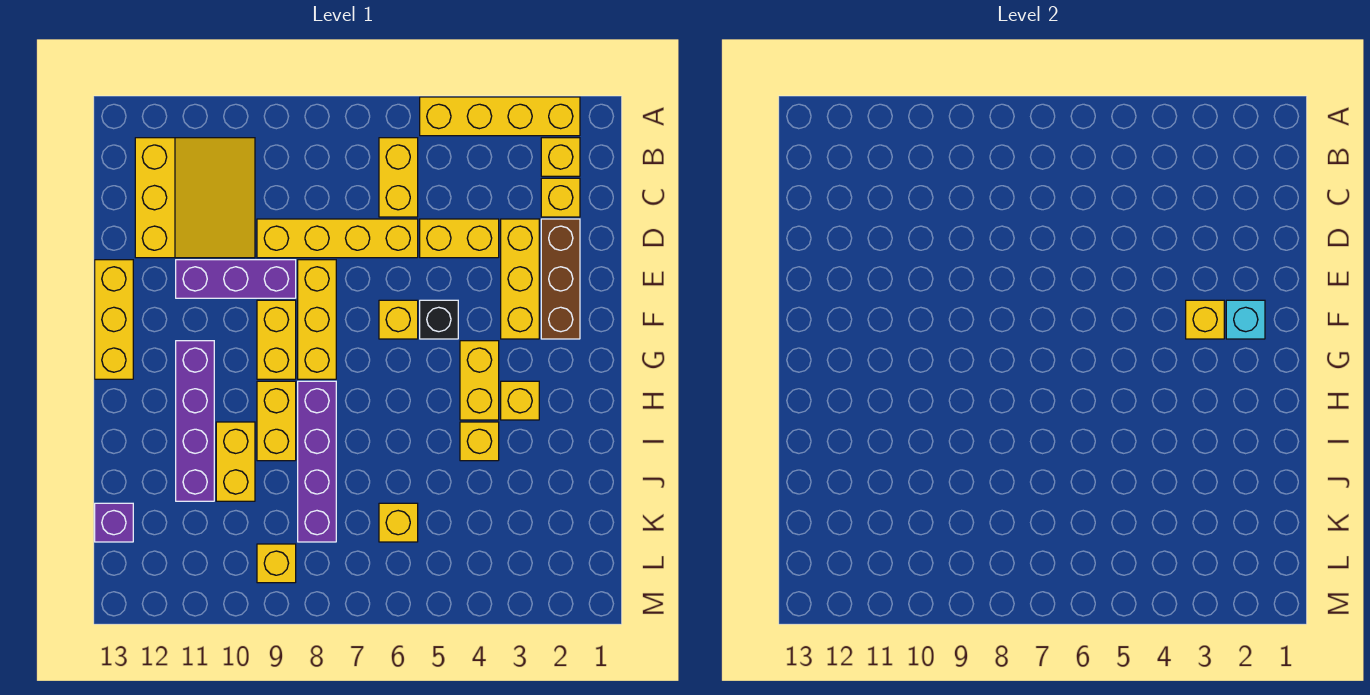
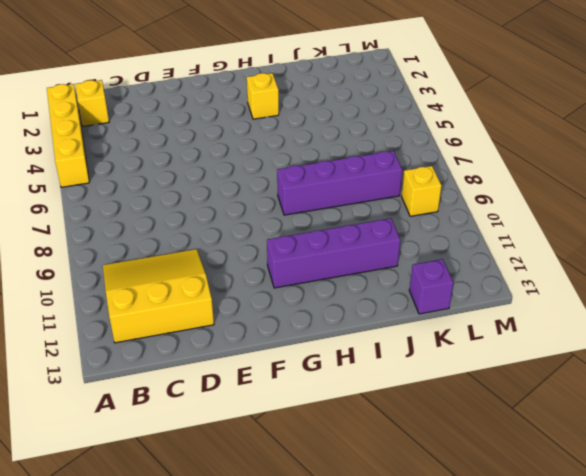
none -> yellow brick B6:C6 level 1
none -> yellow brick C2 level 1
none -> brown brick D2:F2 level 1

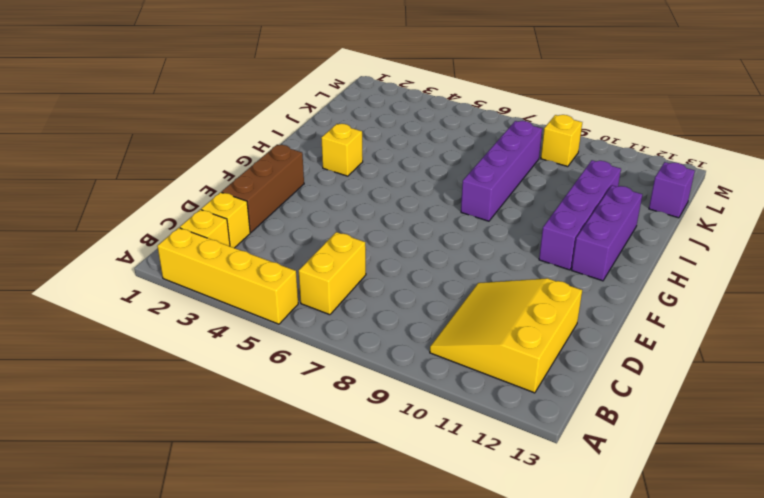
purple brick G12:I12 level 1 -> purple brick E9:E11 level 1
none -> yellow brick D3:F3 level 1
none -> yellow brick D4:D5 level 1
none -> yellow brick D6:D9 level 1

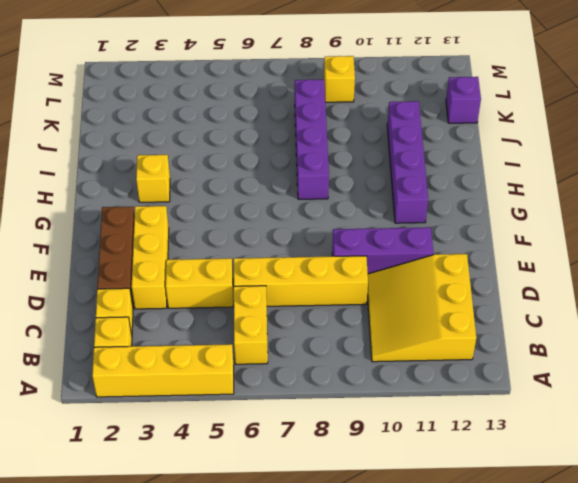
none -> yellow brick E8:G8 level 1
none -> yellow brick E13:G13 level 1
none -> black brick F5 level 1

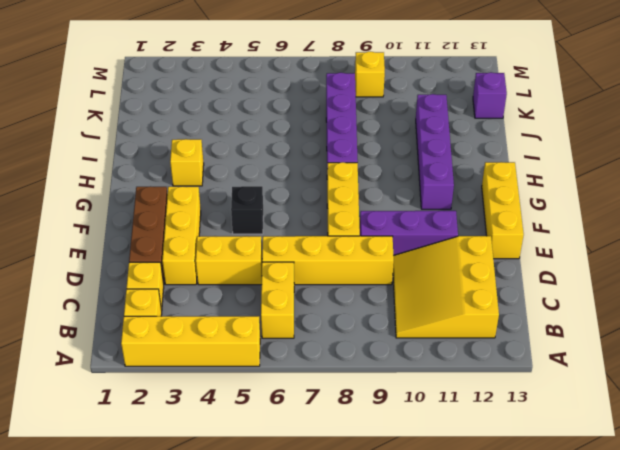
none -> yellow brick F6 level 1
none -> yellow brick F9:G9 level 1
none -> yellow brick G4:H4 level 1

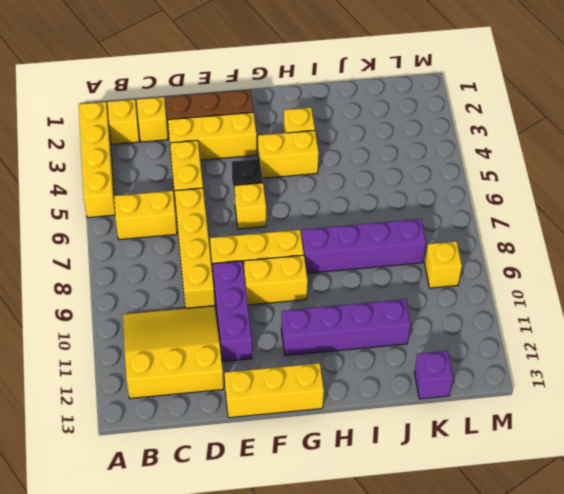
none -> yellow brick H9:I9 level 1
none -> yellow brick I4 level 1
none -> yellow brick I10:J10 level 1

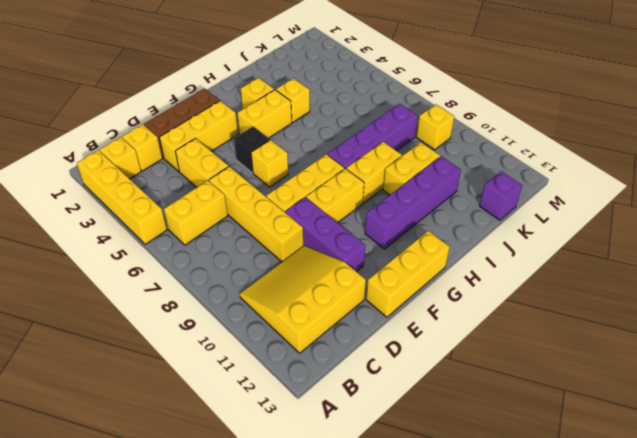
none -> yellow brick K6 level 1
none -> cyan brick F2 level 2
none -> yellow brick F3 level 2

